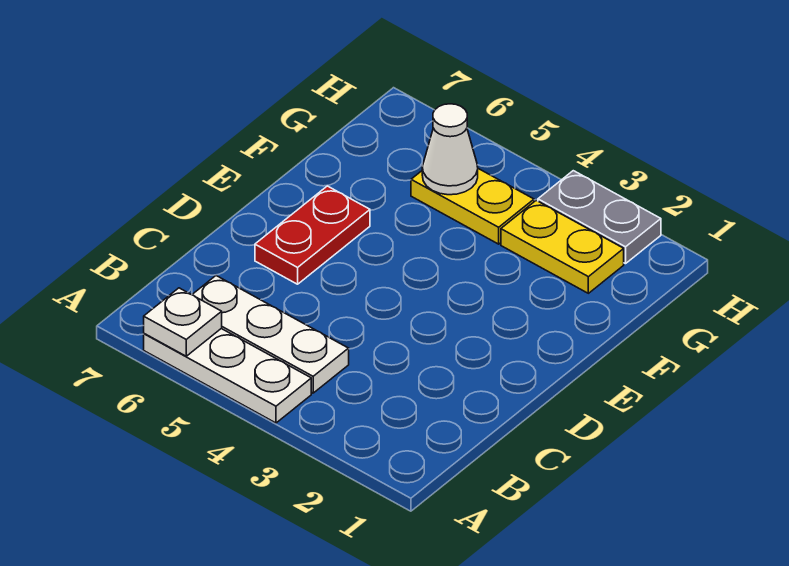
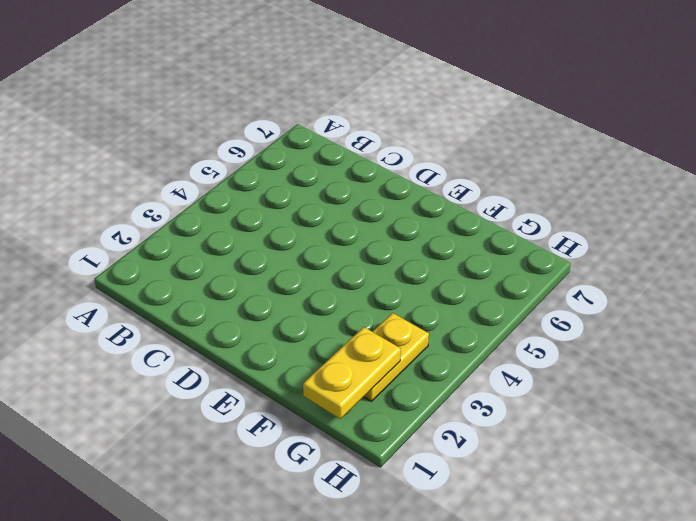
yellow plate G1:G2 level 2 -> yellow plate G4:G5 level 1
none -> white plate A4:A6 level 1
none -> white plate B4:B6 level 1

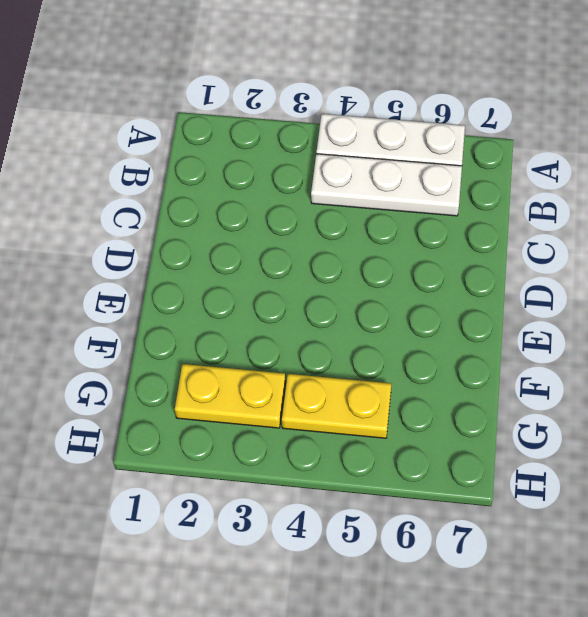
none -> red plate D6:E6 level 1
none -> grey plate H2:H3 level 1

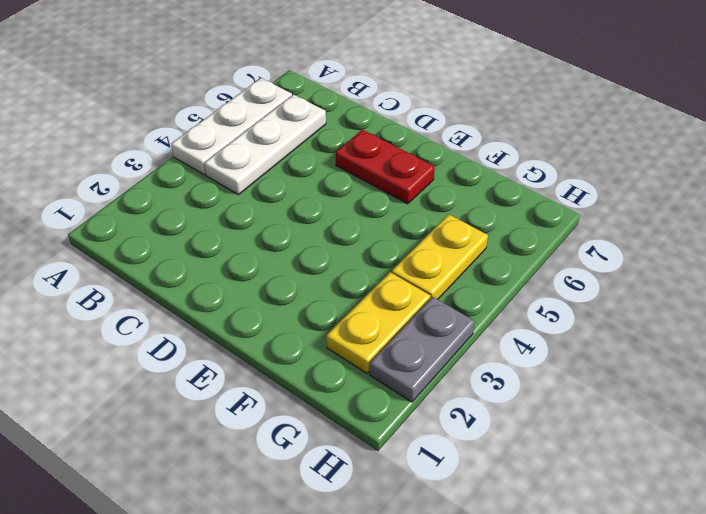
none -> white plate A6 level 2
none -> white cone G5 level 2

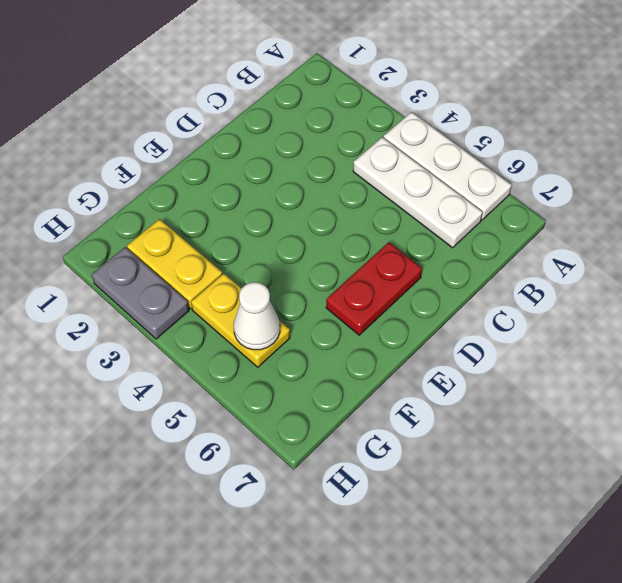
none -> white plate A6 level 2

